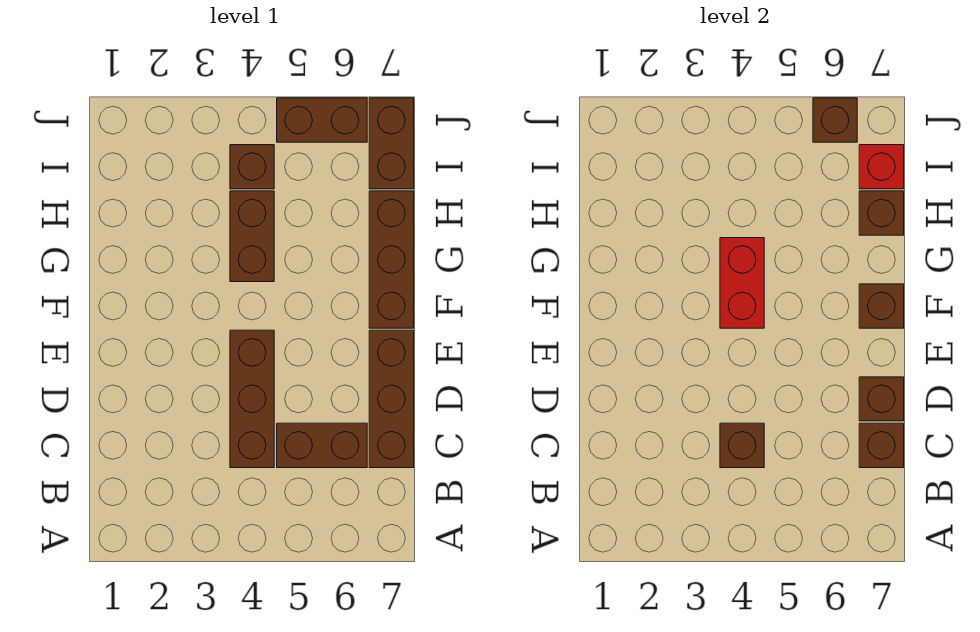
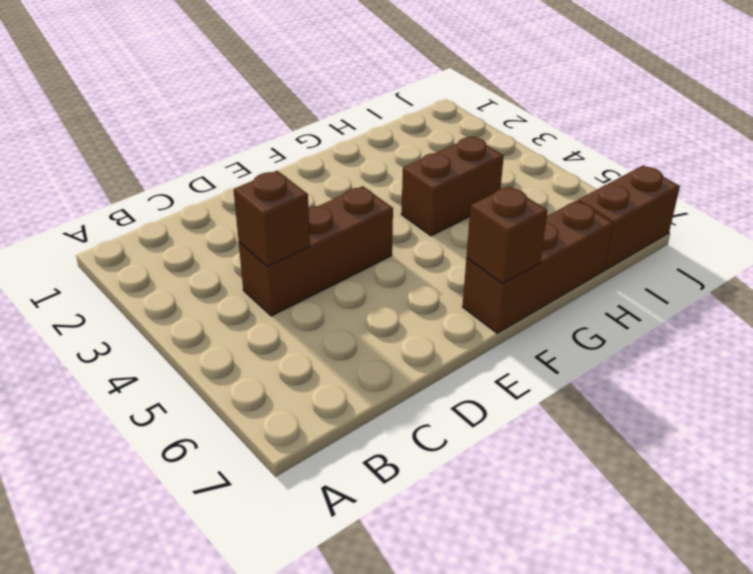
none -> brown brick C5:C6 level 1
none -> brown brick C7:E7 level 1
none -> brown brick I4 level 1

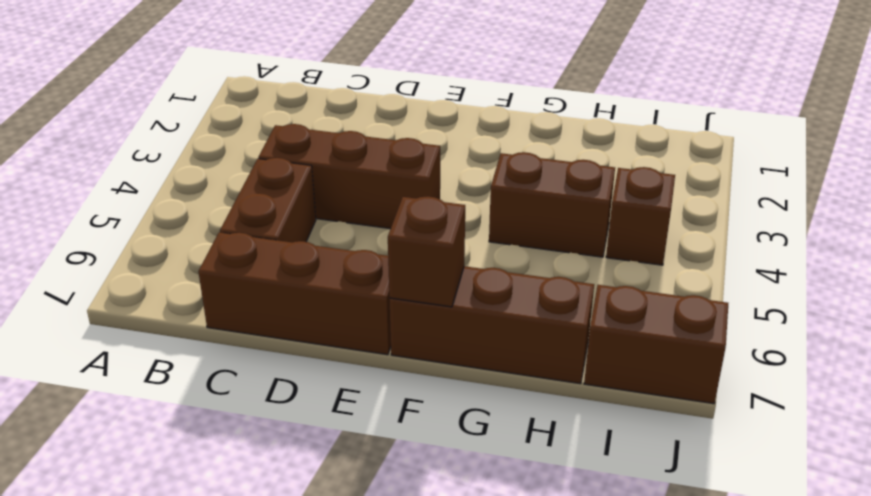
none -> brown brick J5:J6 level 1
none -> brown brick C4 level 2
none -> brown brick C7 level 2

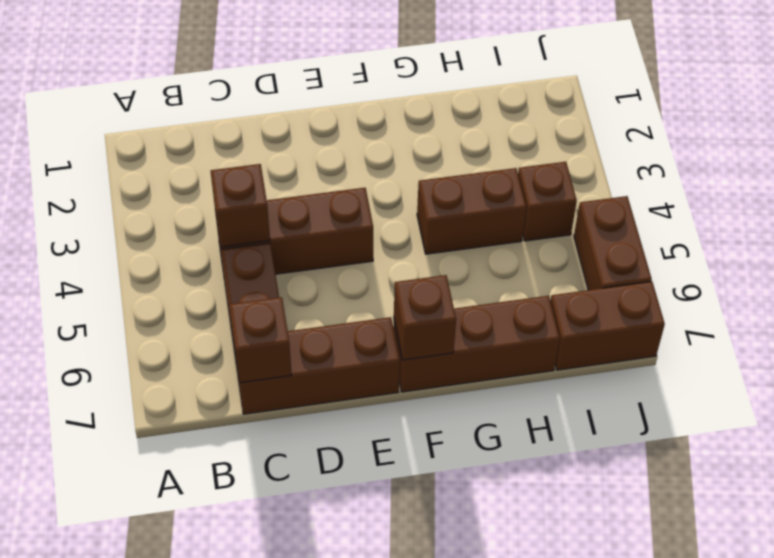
none -> brown brick D7 level 2
none -> red brick F4:G4 level 2
none -> brown brick H7 level 2

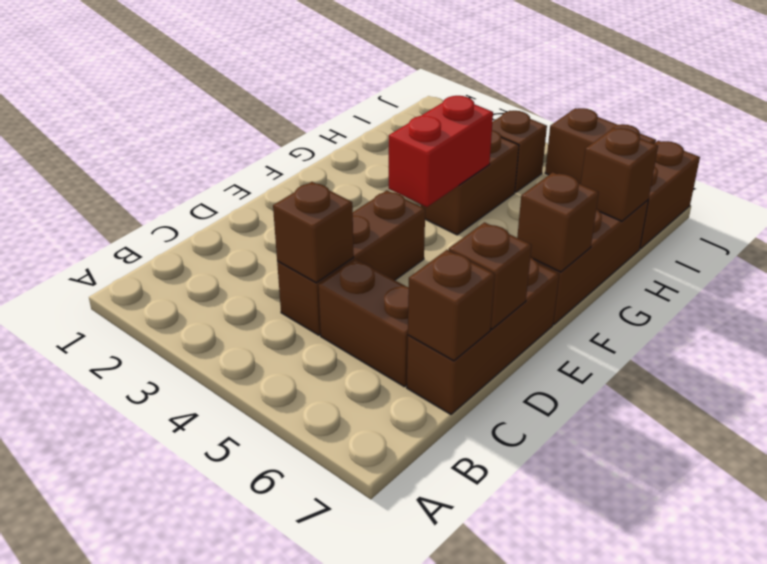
none -> red brick I7 level 2
none -> brown brick J6 level 2

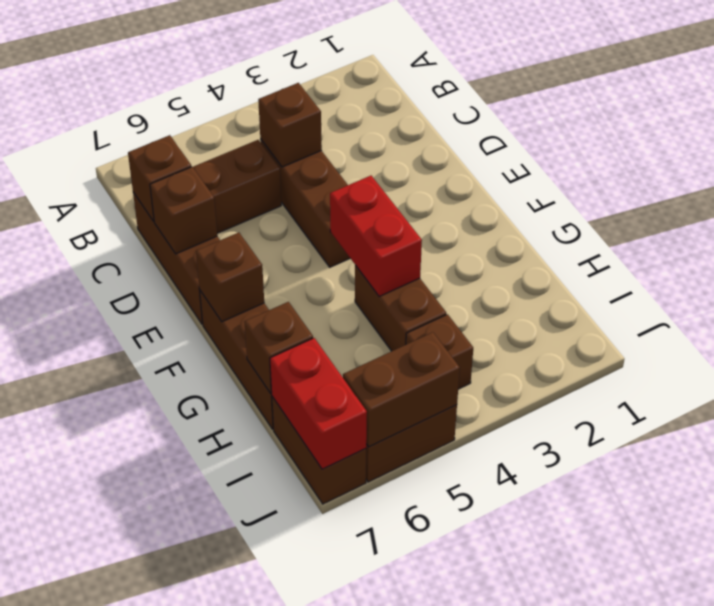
red brick I7:J7 level 2 -> red brick I7 level 2
brown brick J5:J6 level 2 -> brown brick J6 level 2

